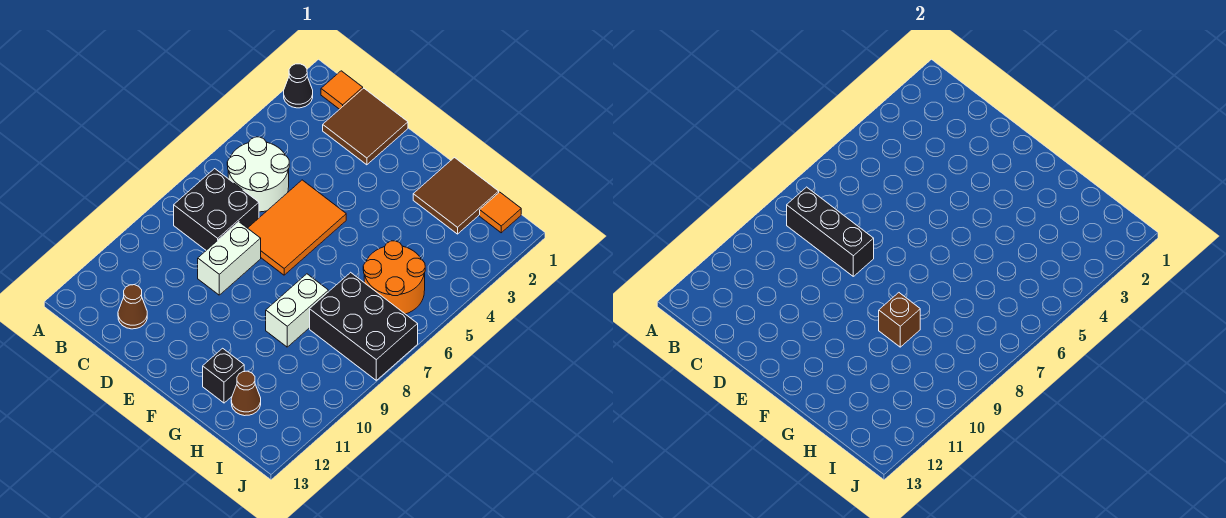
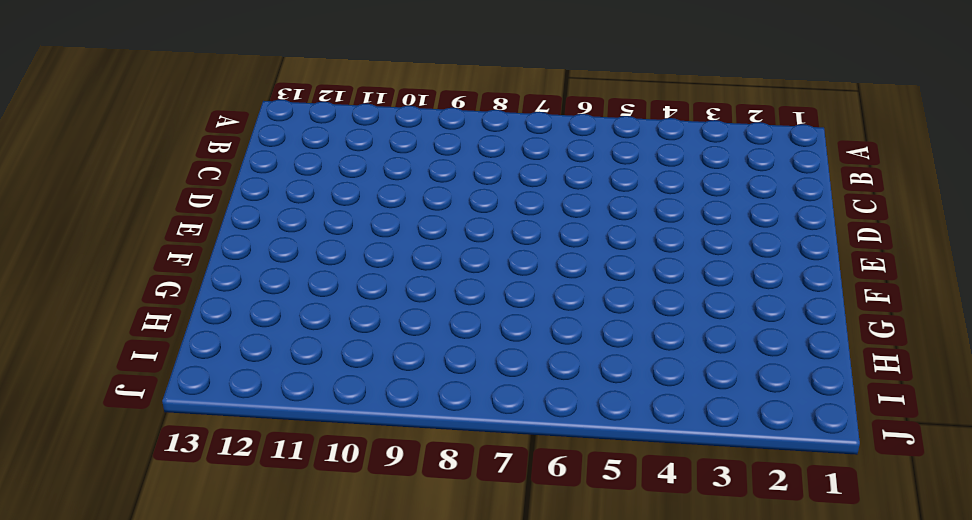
none -> black cone A2 level 1
none -> orange tile B1 level 1
none -> white round brick B5:C6 level 1

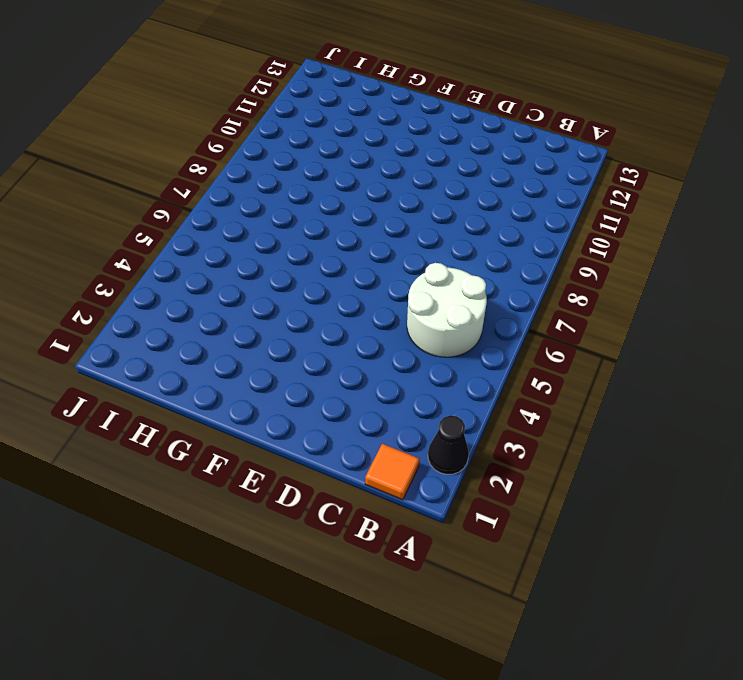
none -> black brick B7:C8 level 1
none -> brown tile C1:D2 level 1
none -> brown cone C12 level 1

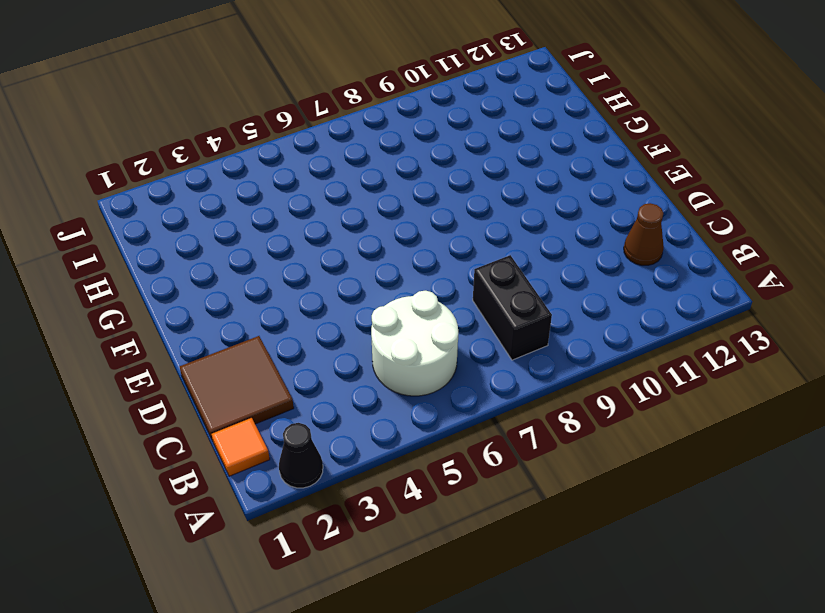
black brick B8:C8 level 1 -> black brick B7:C8 level 1
none -> orange tile D5:E7 level 1
none -> white brick D8:D9 level 1
none -> brown tile G1:H2 level 1

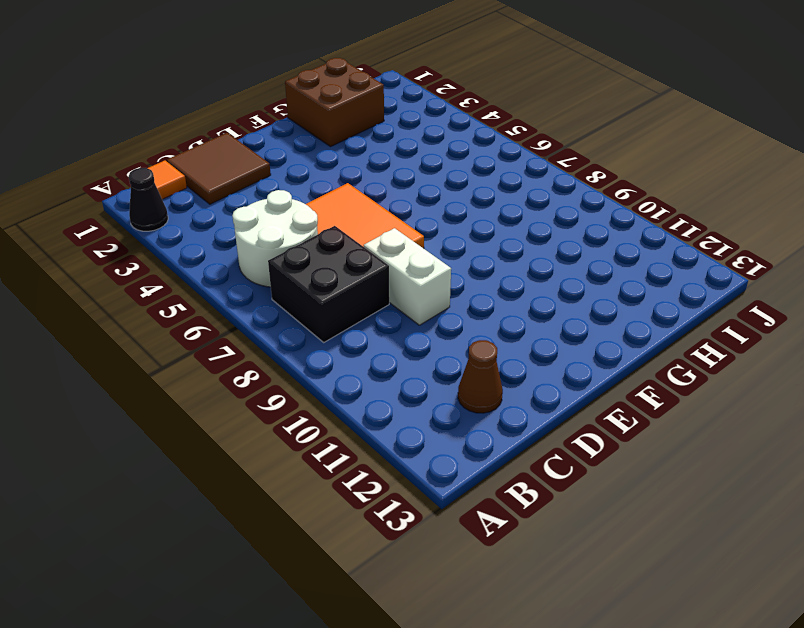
brown brick G1:H2 level 1 -> brown tile G1:H2 level 1
none -> white brick G8:G9 level 1
none -> black brick G12 level 1
none -> orange round brick H5:I6 level 1

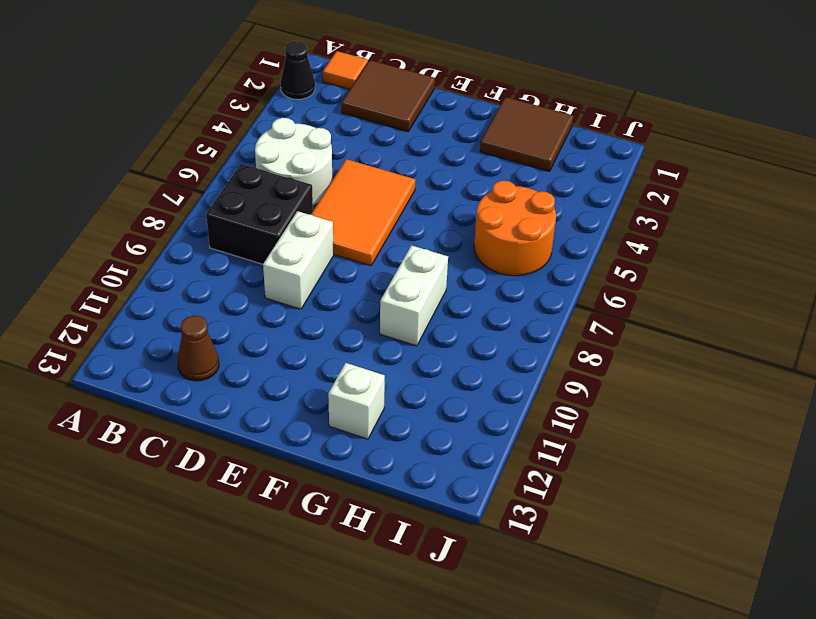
white brick G12 level 1 -> black brick G12 level 1
none -> black brick H7:J8 level 1
none -> brown cone H12 level 1
none -> orange tile I1 level 1

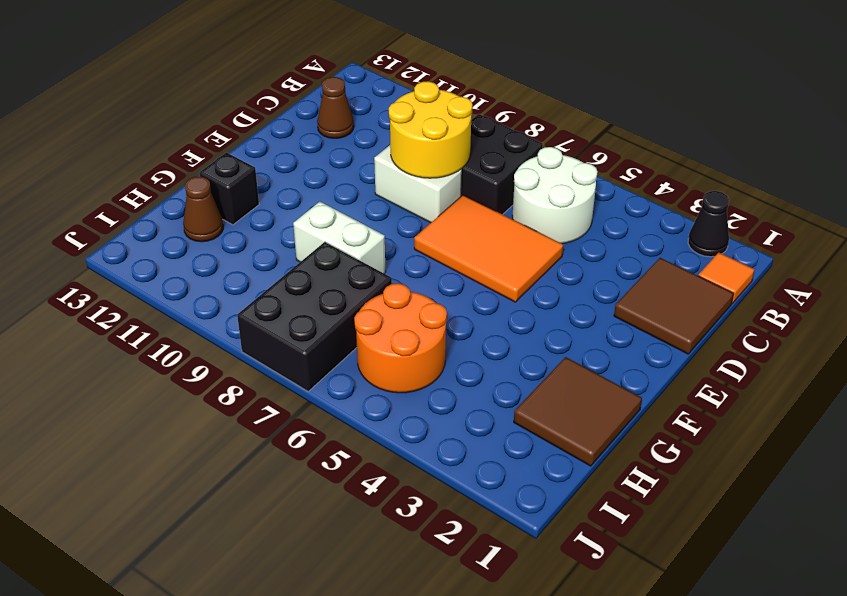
yellow round brick C8:D9 level 2 -> black brick B8:D8 level 2
none -> orange tile I1 level 1
none -> brown brick G9 level 2

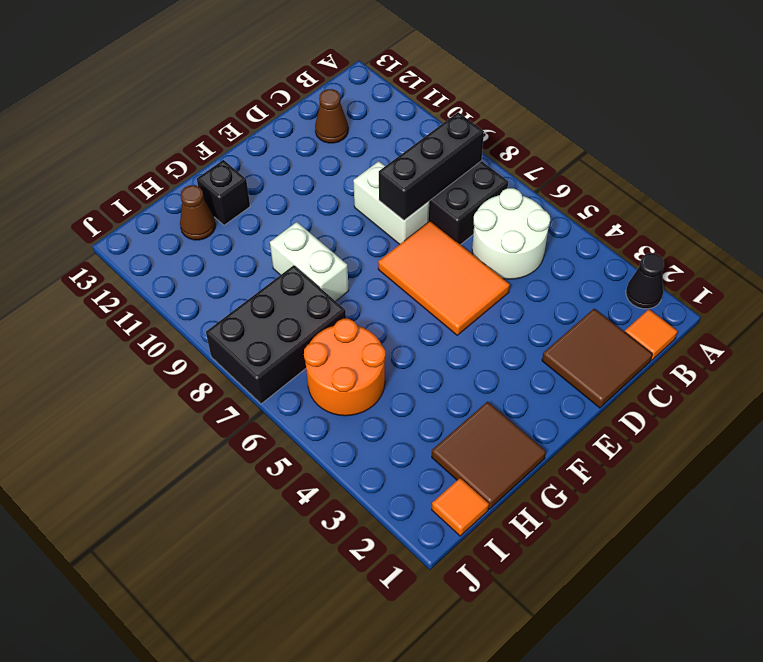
none -> brown brick G9 level 2

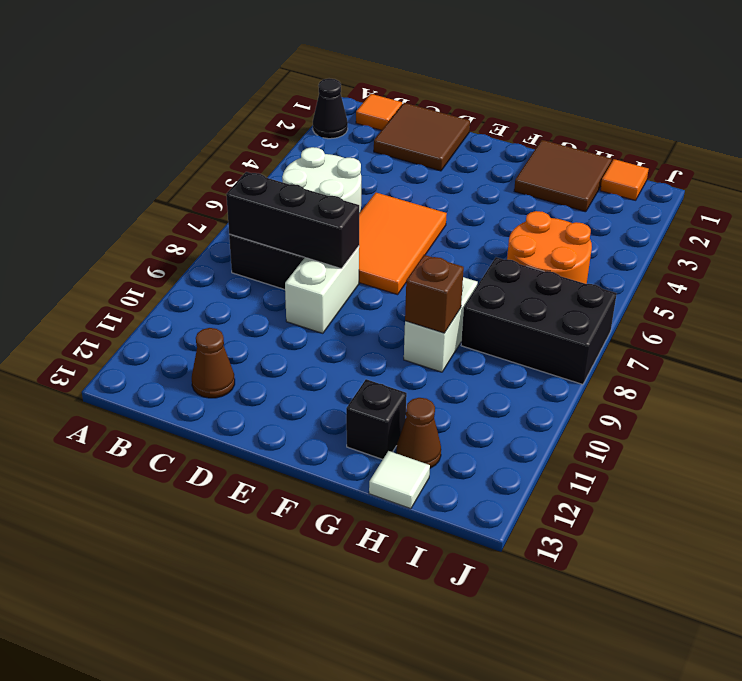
white tile H13 level 1 -> none

